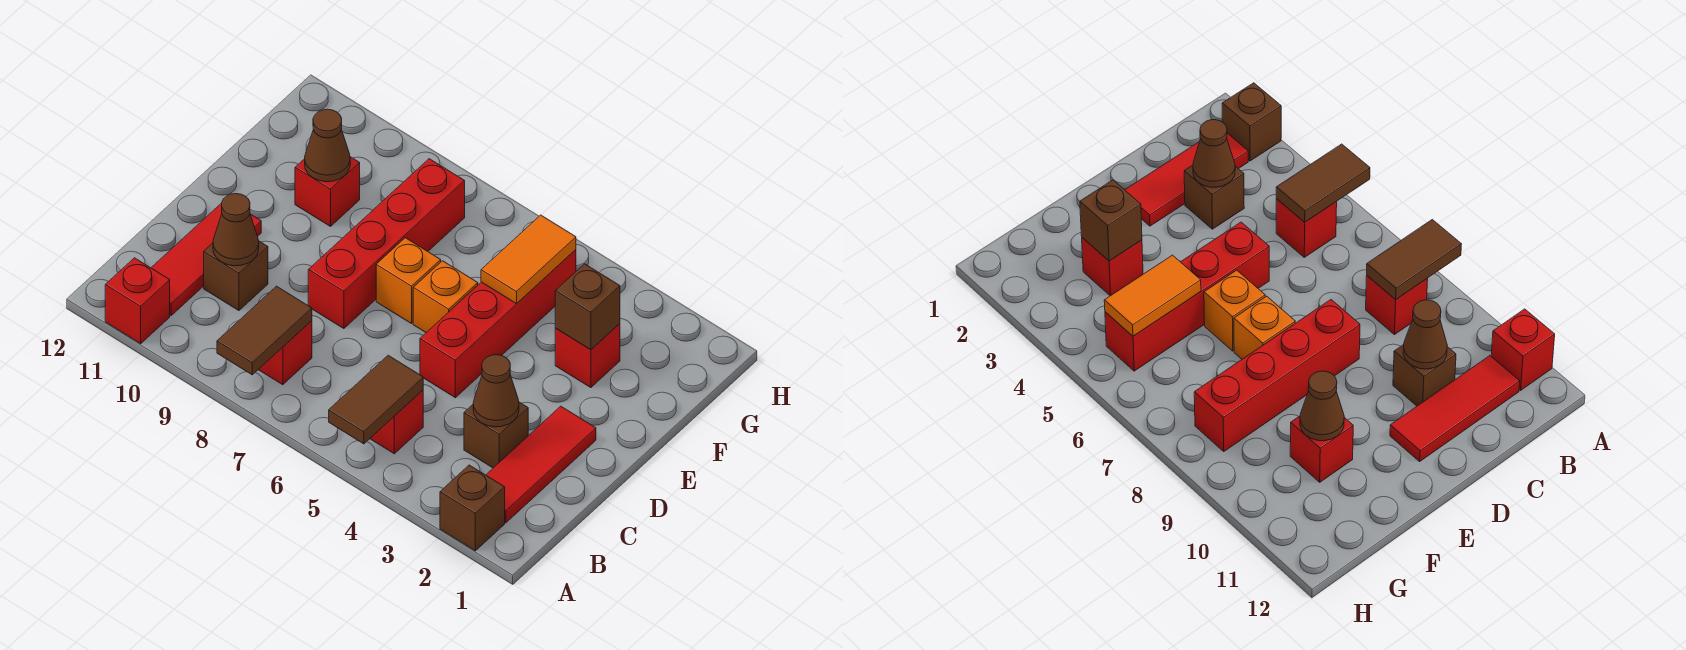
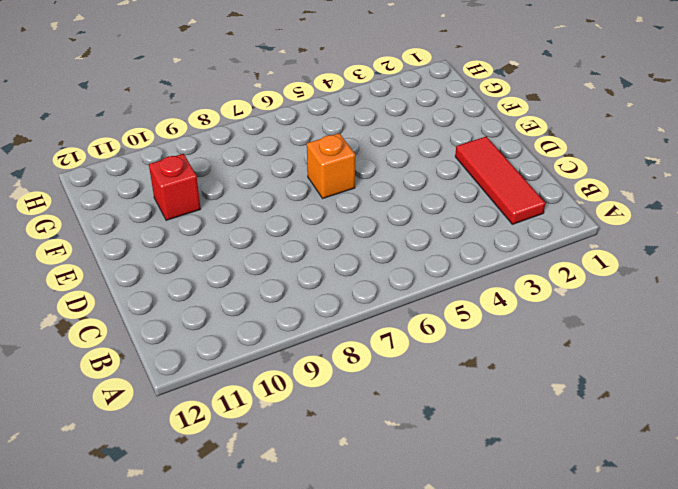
none -> brown brick A2 level 1
none -> red brick A11 level 1
none -> red brick B5 level 1

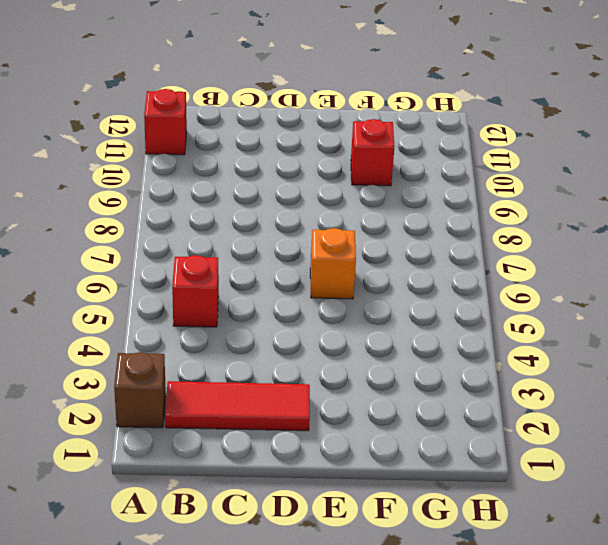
none -> red brick B8 level 1
none -> red tile B11:D11 level 1
none -> brown brick C3 level 1

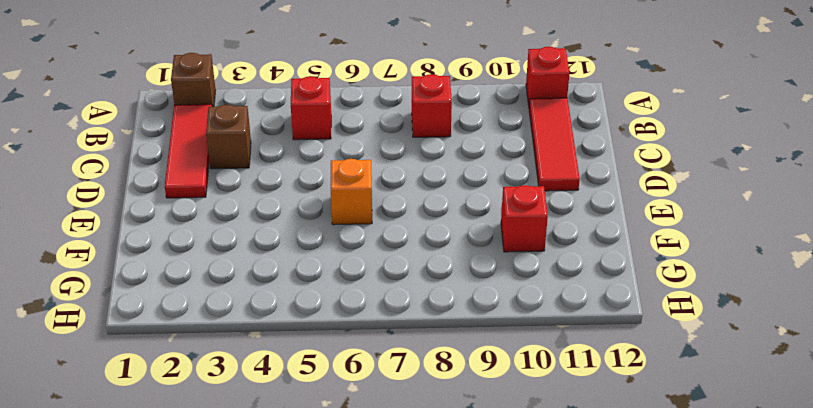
none -> brown brick C10 level 1
none -> red brick D5:G5 level 1
none -> red brick D8:G8 level 1

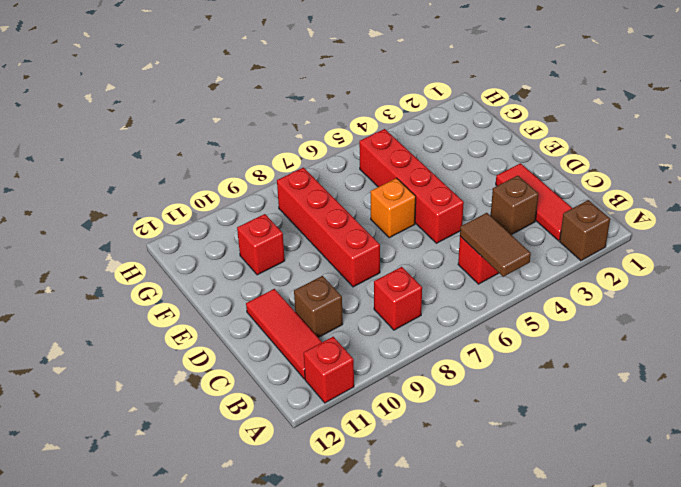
none -> orange brick E7 level 1
none -> red brick F3 level 1
none -> brown tile A8:B8 level 2

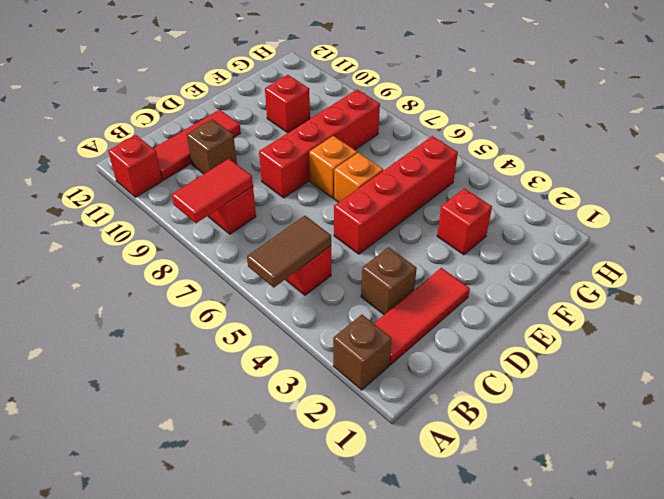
red tile A8:B8 level 2 -> brown tile A8:B8 level 2
none -> brown cone C3 level 2
none -> brown cone C10 level 2
none -> brown brick F3 level 2

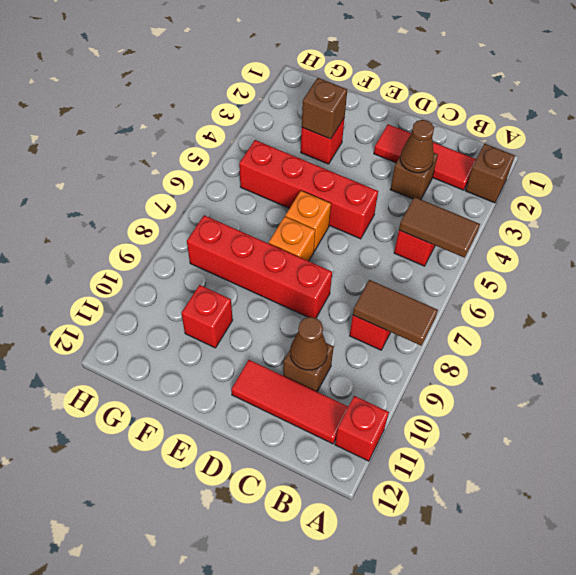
none -> orange tile F5:G5 level 2
none -> brown cone F10 level 2

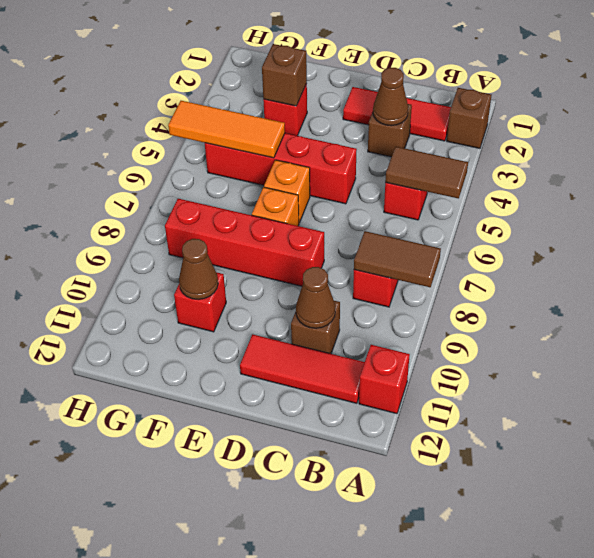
orange tile F5:H5 level 2 -> orange tile F5:G5 level 2

